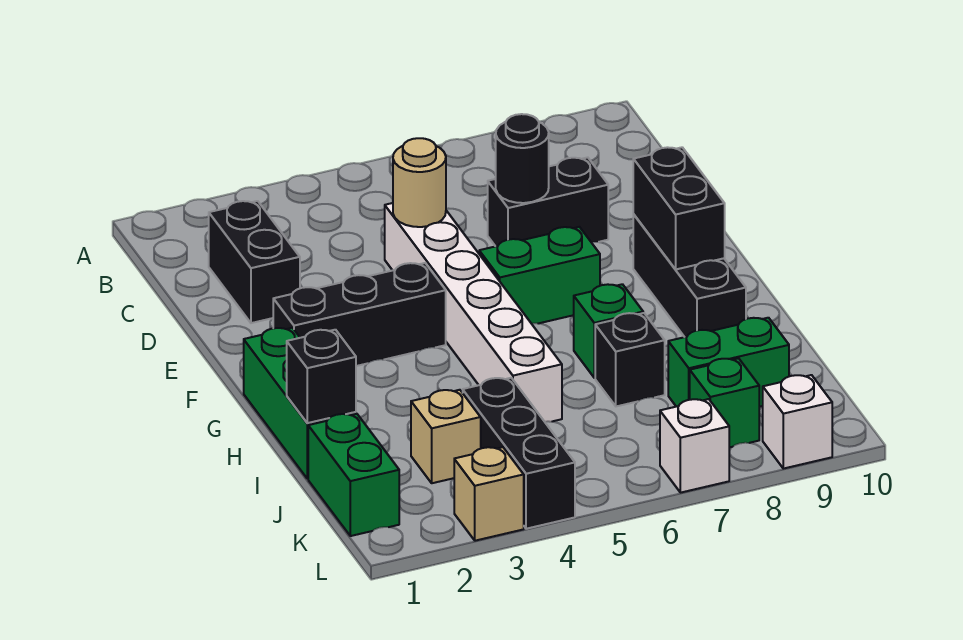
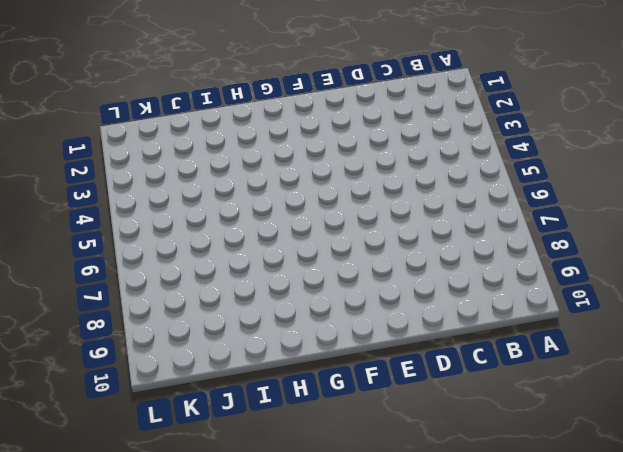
none -> black brick C2:D2 level 1
none -> white brick D5:I5 level 1
none -> black brick D7:D8 level 1

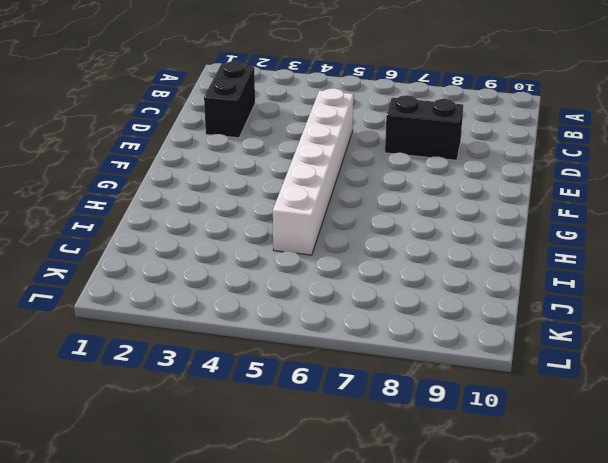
none -> black brick F2:F4 level 1
none -> green brick F6:F7 level 1
none -> black brick F9:H9 level 1

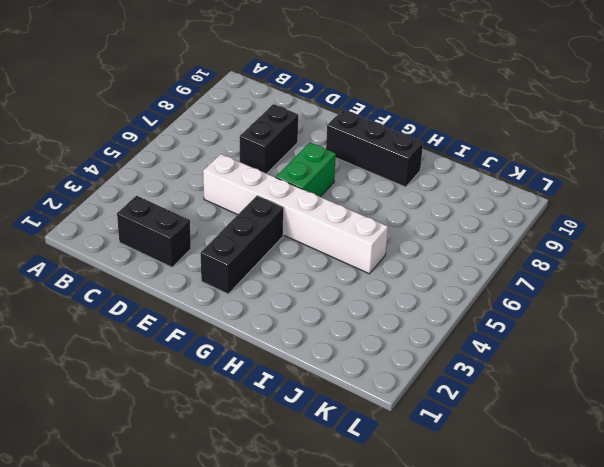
none -> green brick G1:I1 level 1
none -> green brick H7 level 1
none -> black brick I7 level 1

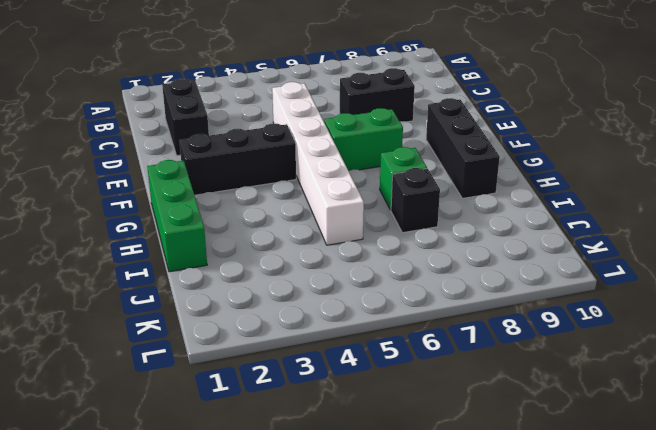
none -> green brick J1:K1 level 1
none -> tan brick J3 level 1
none -> black brick J4:L4 level 1

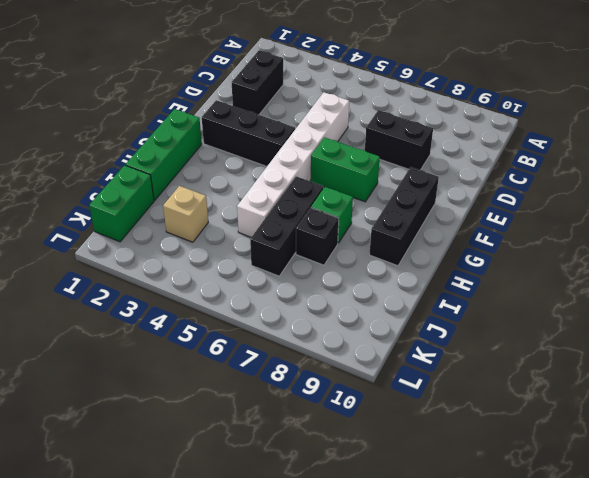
black brick H6:J6 level 1 -> black brick J4:L4 level 1
none -> green brick J8:J9 level 1
none -> green brick K8 level 1
none -> tan brick L3 level 1

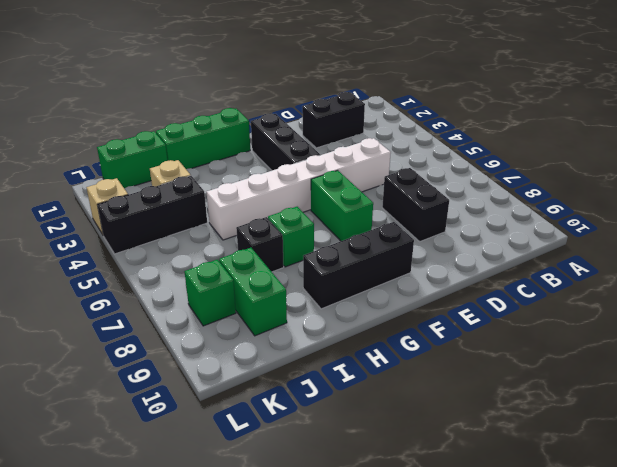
none -> white brick L7 level 1
none -> white brick L9 level 1
none -> tan round brick D5 level 2

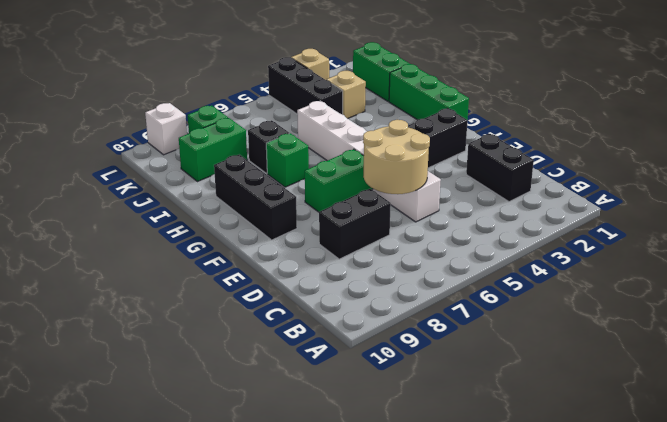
tan round brick D5:E6 level 2 -> tan round brick D5 level 2
none -> white brick L7 level 1
none -> black round brick D7 level 2
none -> black brick F9:G9 level 2

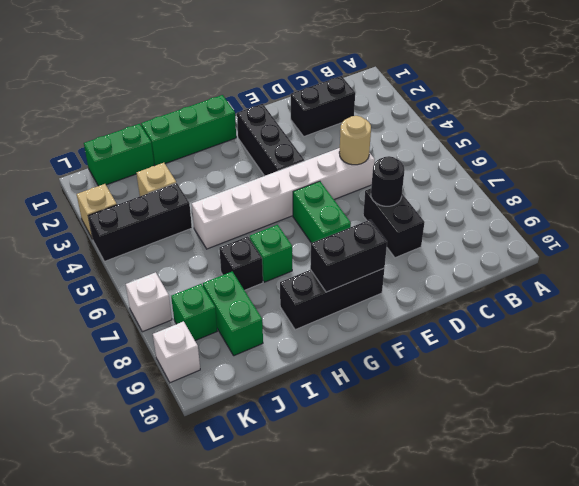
none -> black brick I1 level 2

